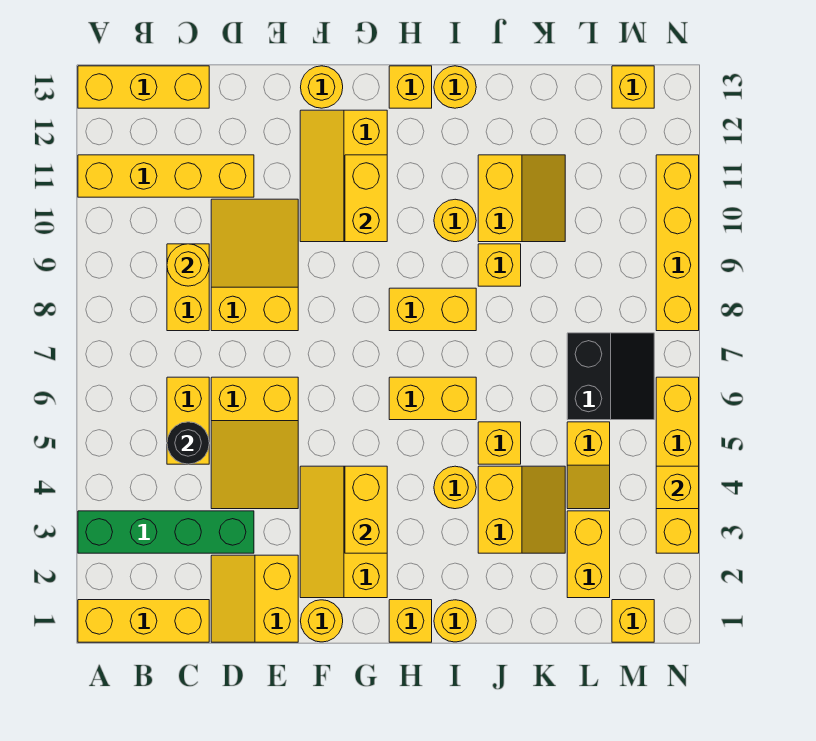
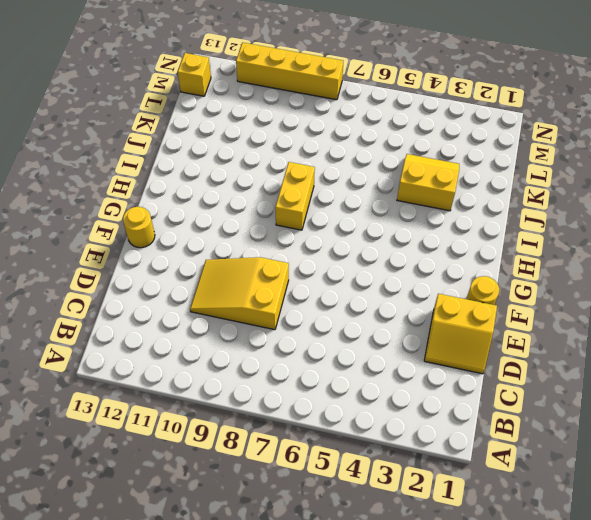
none -> yellow brick A1:C1 level 1
none -> green brick A3:D3 level 1
none -> yellow brick A11:D11 level 1
none -> yellow brick A13:C13 level 1

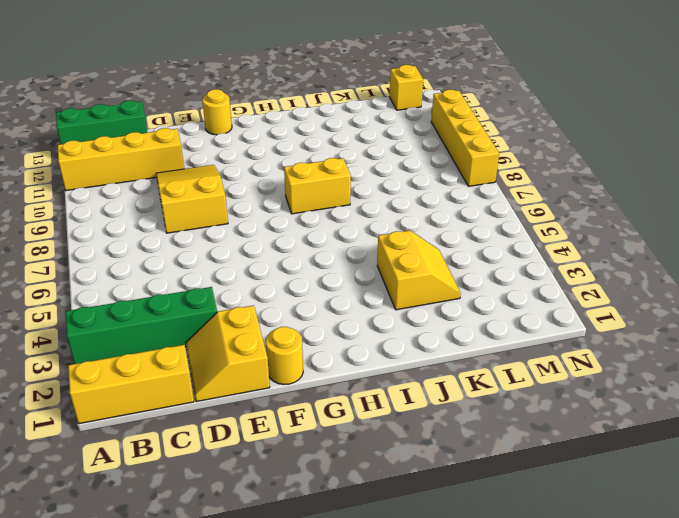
green brick A13:C13 level 1 -> yellow brick A13:C13 level 1
none -> yellow brick C5:C6 level 1
none -> yellow brick C8:C9 level 1
none -> yellow slope D4:E6 level 1 top 6
none -> yellow slope F2:G4 level 1 top G

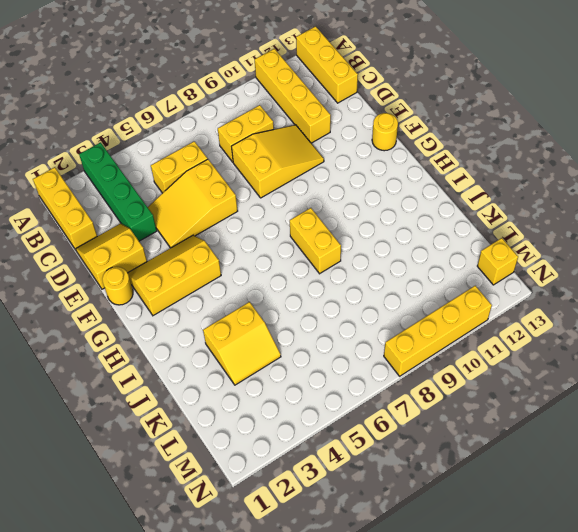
none -> yellow slope F10:G12 level 1 top G
none -> yellow brick H1 level 1
none -> yellow brick H6:I6 level 1
none -> yellow brick H13 level 1

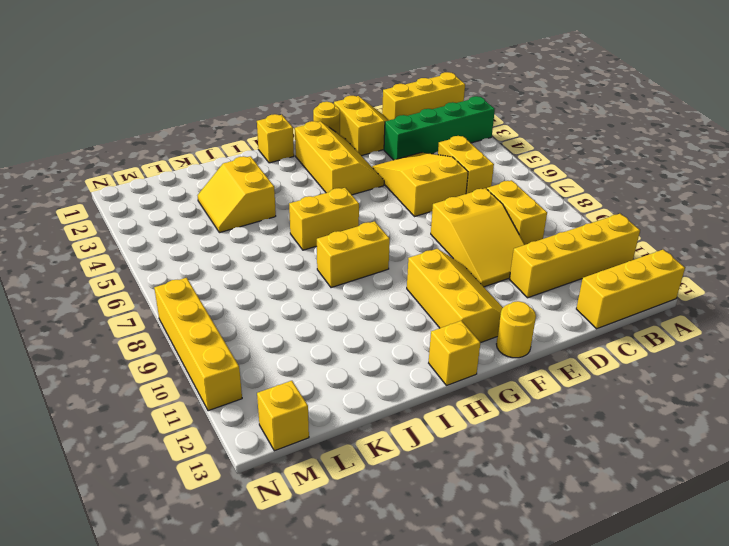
none -> yellow round brick I1 level 1
none -> yellow round brick I4 level 1
none -> yellow round brick I10 level 1
none -> yellow round brick I13 level 1

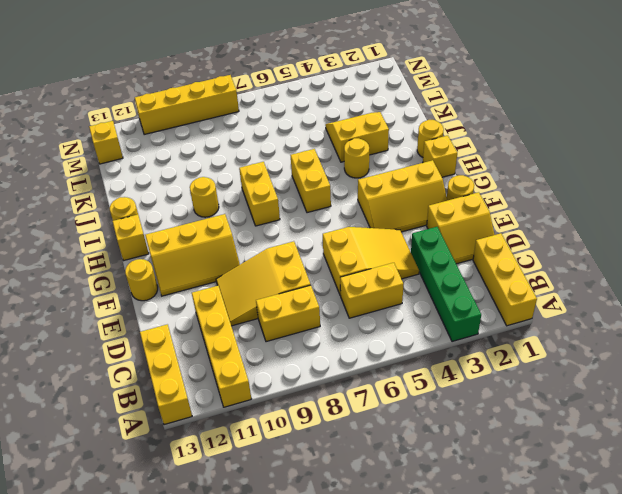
none -> yellow brick J5 level 1
none -> yellow brick J9 level 1
none -> yellow slope J10:K11 level 1 top J
none -> yellow brick L2:L3 level 1

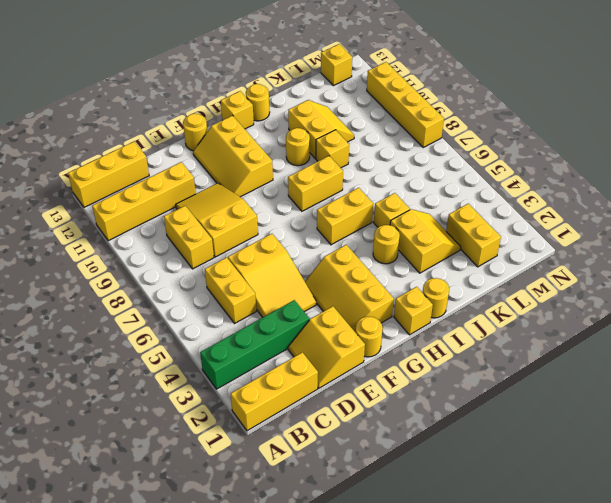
none -> yellow slope L4:L5 level 1 top 5
none -> black slope L6:M7 level 1 top L
none -> yellow brick M1 level 1
none -> yellow brick N3:N6 level 1

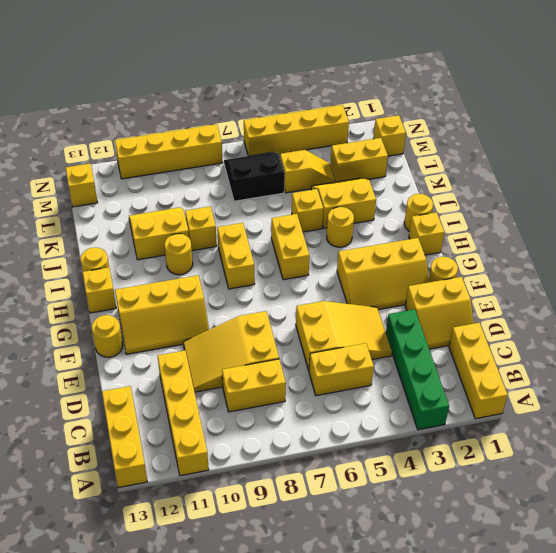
none -> black round brick C5 level 2
none -> yellow round brick C9 level 2
none -> yellow brick G3:G4 level 2
none -> yellow brick G10:G11 level 2

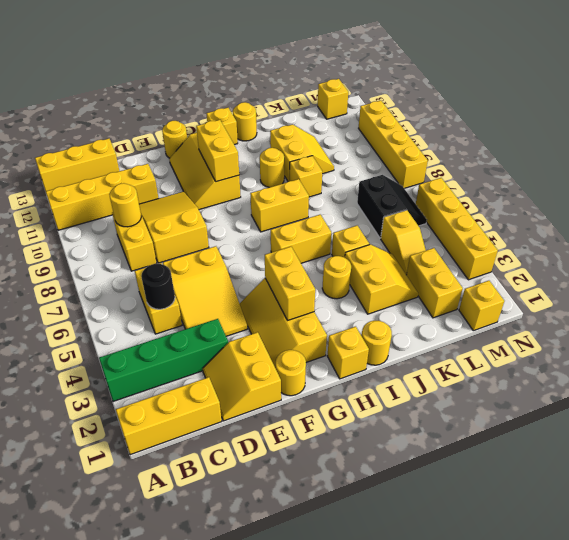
none -> yellow brick N4 level 2

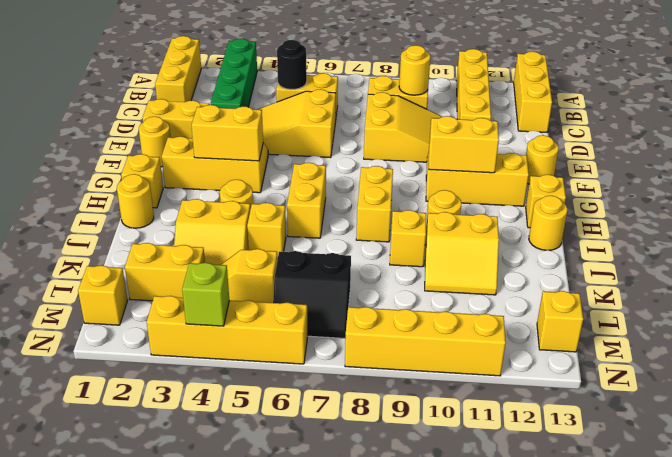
lime brick N4 level 2 -> yellow brick N4 level 2

